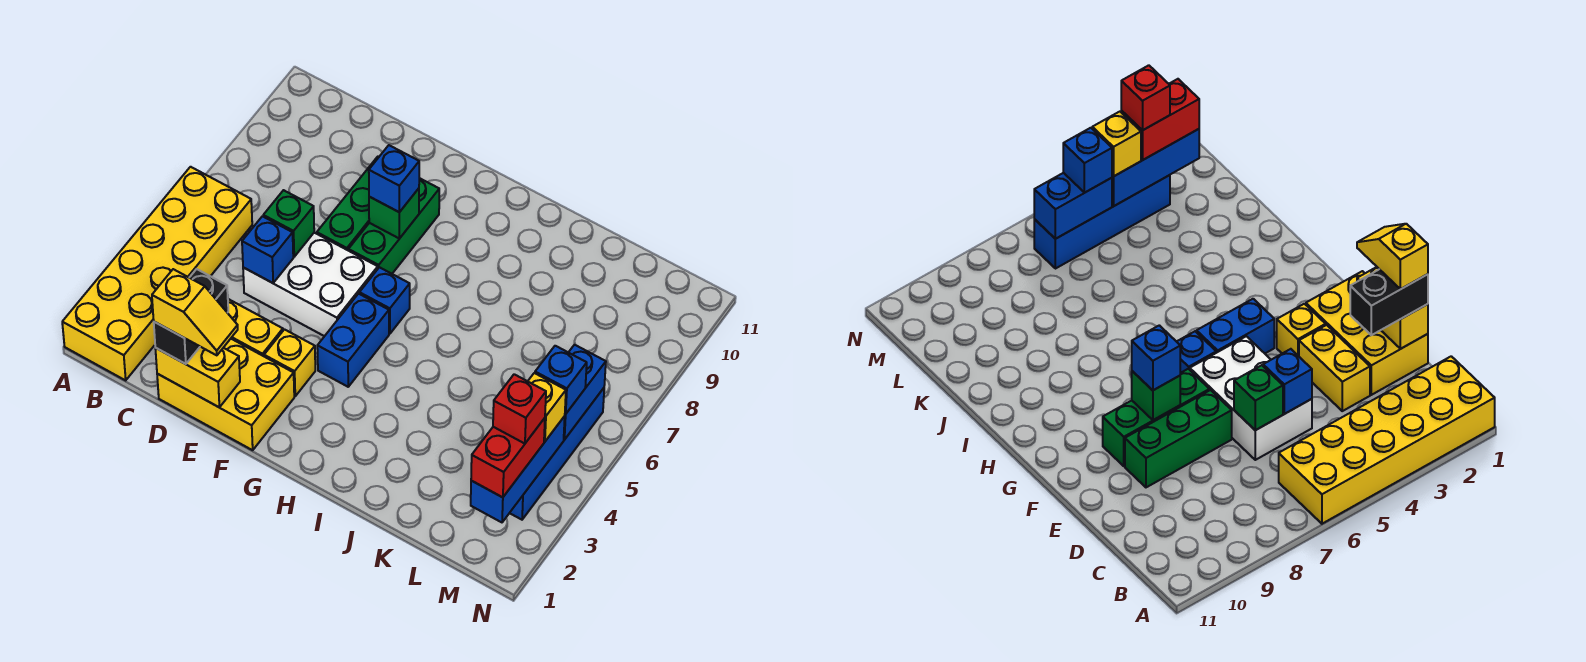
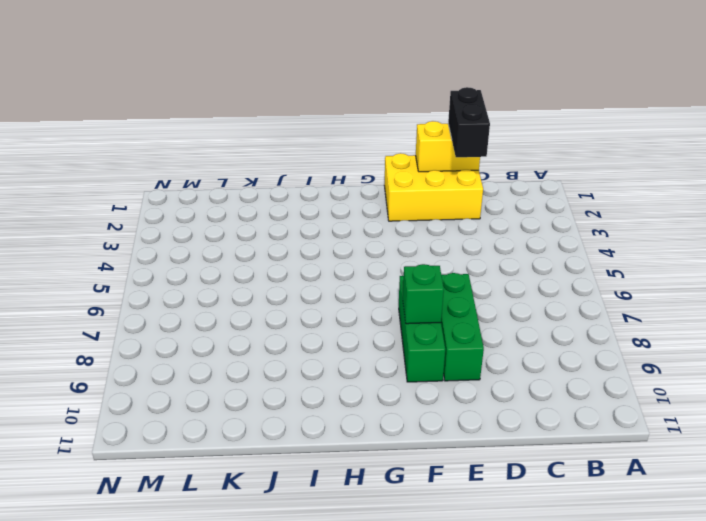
none -> yellow brick A1:B6 level 1
none -> yellow brick D3:E3 level 1
none -> white brick D5:F6 level 1

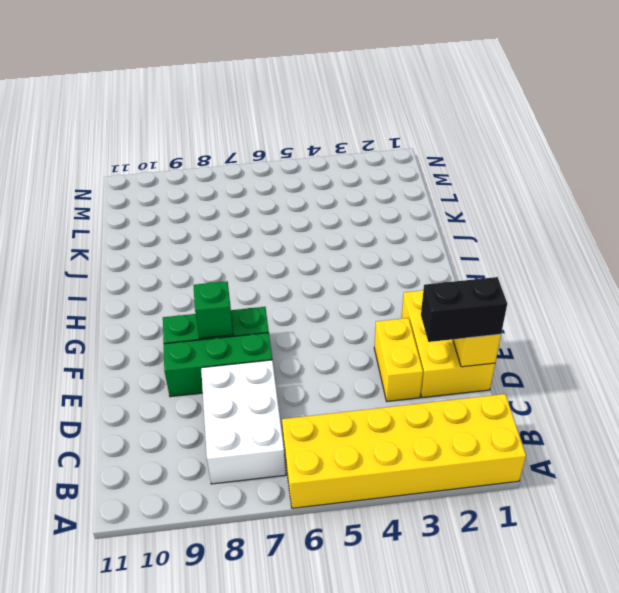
white brick B7:D8 level 1 -> white brick D5:F6 level 1
none -> yellow brick F3 level 1
none -> blue brick G4:G5 level 1
none -> blue brick G6 level 1

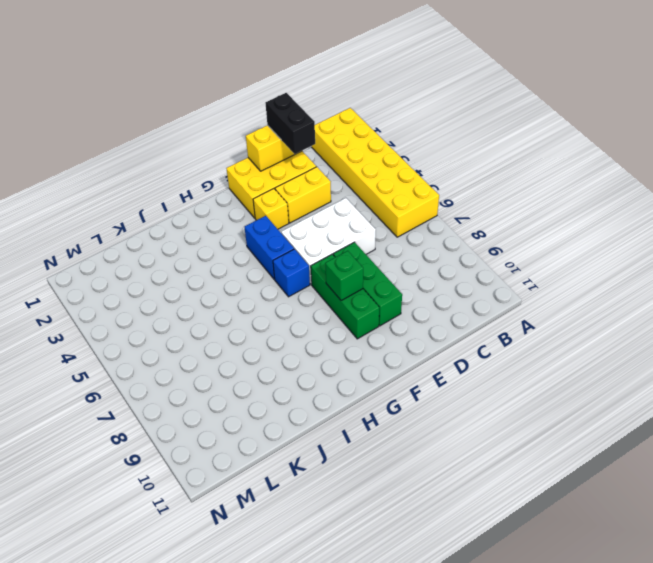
none -> blue brick M3:M6 level 1
none -> blue brick D5 level 2
none -> green brick D6 level 2

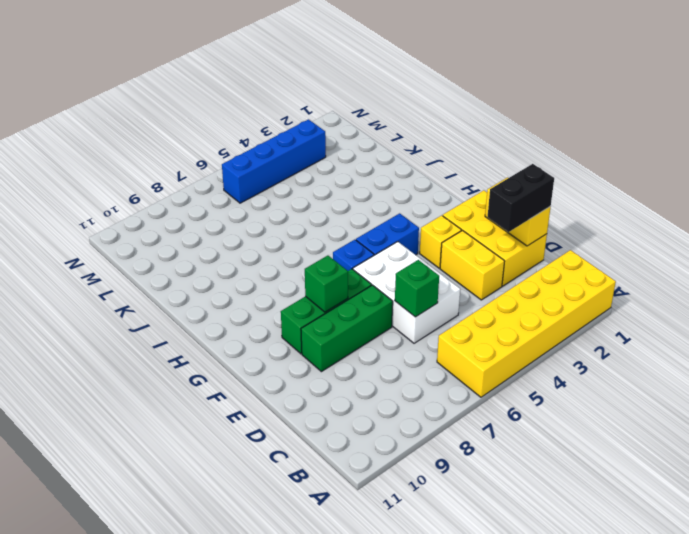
none -> blue brick D5 level 2
none -> blue brick M2:M4 level 2
none -> blue brick M5:M6 level 2

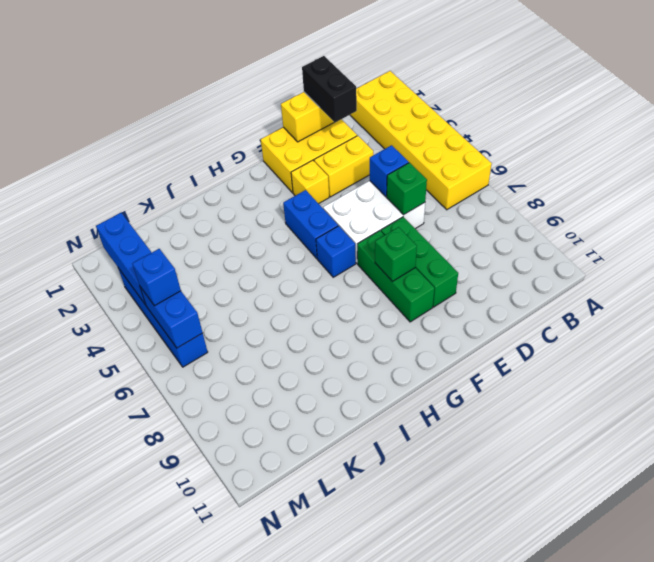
none -> blue brick F8 level 3
none -> red brick M2:M3 level 3
none -> yellow brick M4 level 3

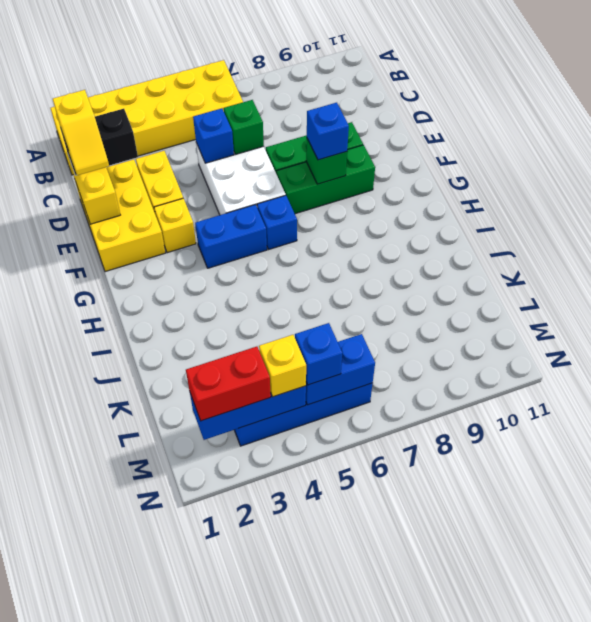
none -> red brick M3 level 4

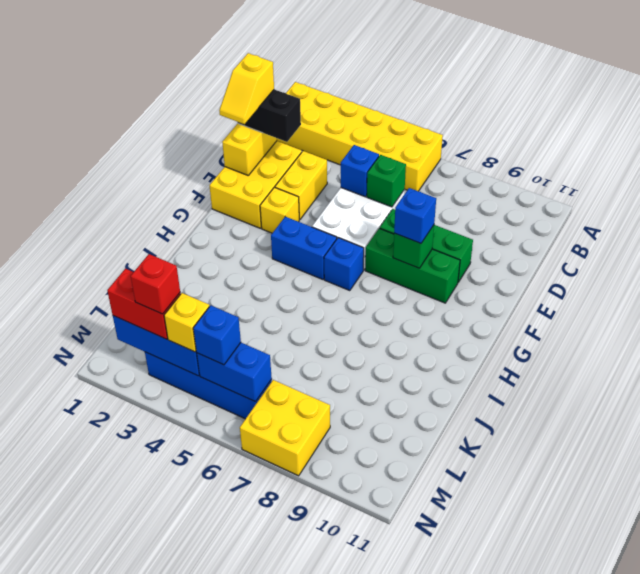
yellow brick M7:N8 level 1 -> none

